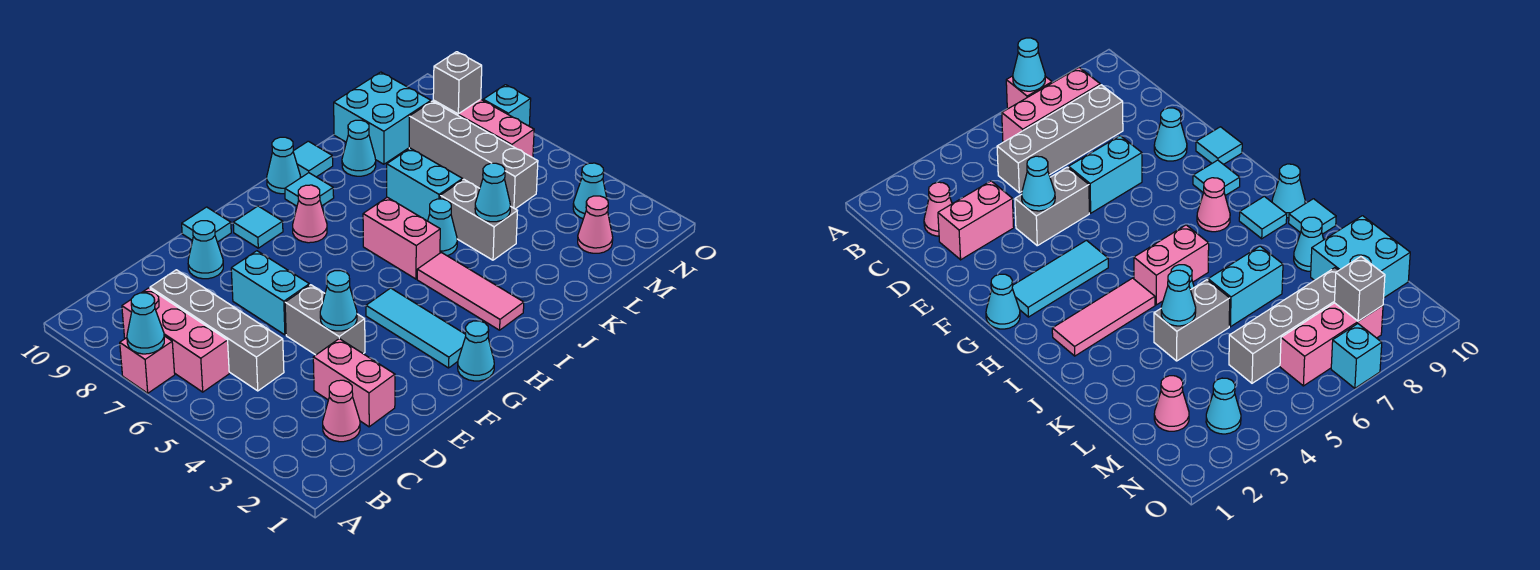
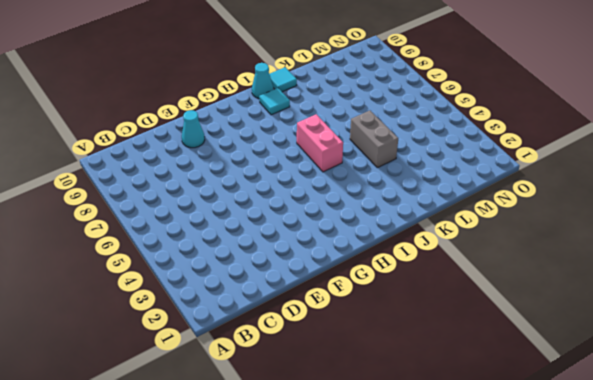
none -> pink brick A7 level 1
none -> pink brick B6:B8 level 1
none -> pink cone C2 level 1
none -> grey brick C5:C8 level 1

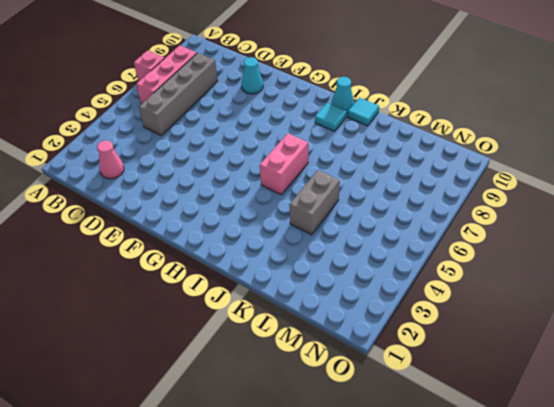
none -> pink brick D2:D3 level 1
none -> grey brick E4:E5 level 1
none -> cyan brick E6:E7 level 1
none -> cyan tile F10 level 1

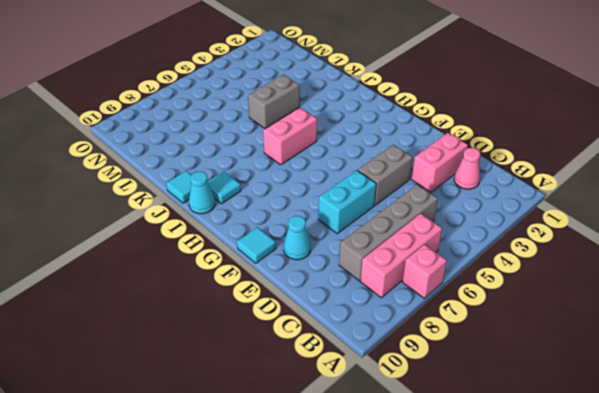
none -> cyan cone G1 level 1
none -> cyan tile G2:G4 level 1
none -> cyan tile G9 level 1
none -> pink cone H8 level 1

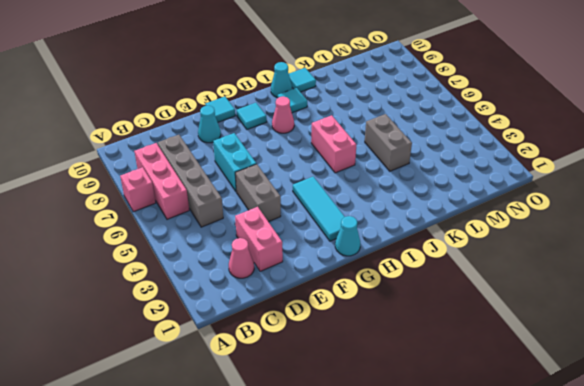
none -> pink tile I2:I4 level 1
none -> cyan cone J5 level 1
none -> cyan brick K6:K7 level 1
none -> cyan cone K9 level 1

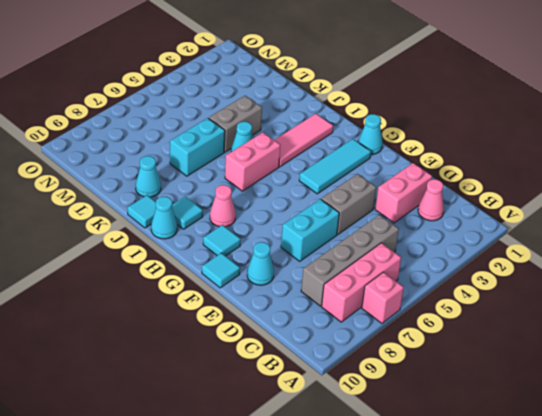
none -> cyan brick L9:M10 level 1
none -> pink cone M2 level 1
none -> grey brick M5:M8 level 1
none -> cyan cone N3 level 1

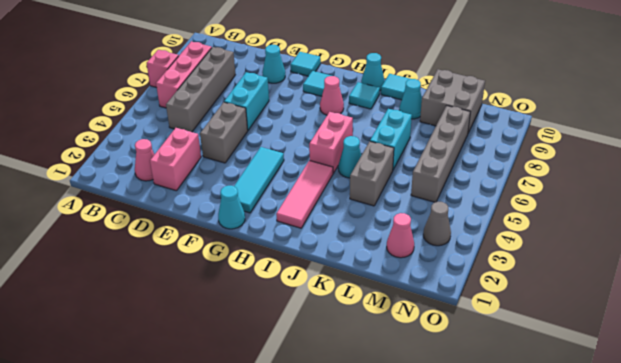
grey brick L9:M10 level 1 -> cyan brick L9:M10 level 1
grey cone N3 level 1 -> cyan cone N3 level 1
none -> pink brick N6:N8 level 1
none -> cyan brick O7 level 1
none -> cyan cone A7 level 2
none -> cyan cone E4 level 2

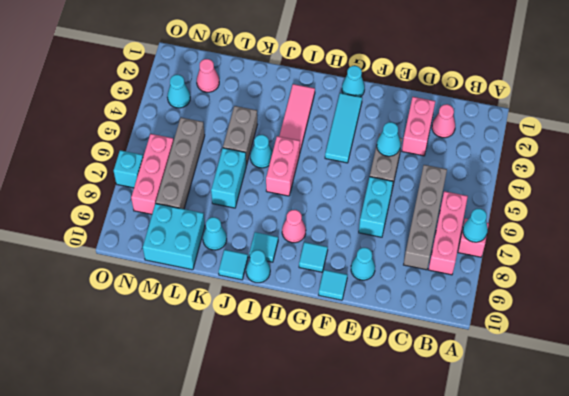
none -> cyan cone K4 level 2
none -> grey brick N8 level 2

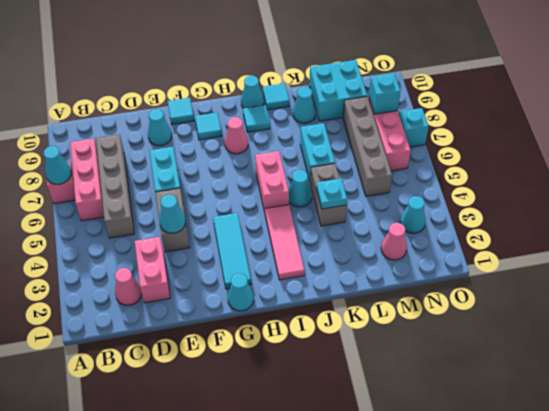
cyan plate K4 level 2 -> cyan cone K4 level 2
cyan brick N8 level 2 -> grey brick N8 level 2

